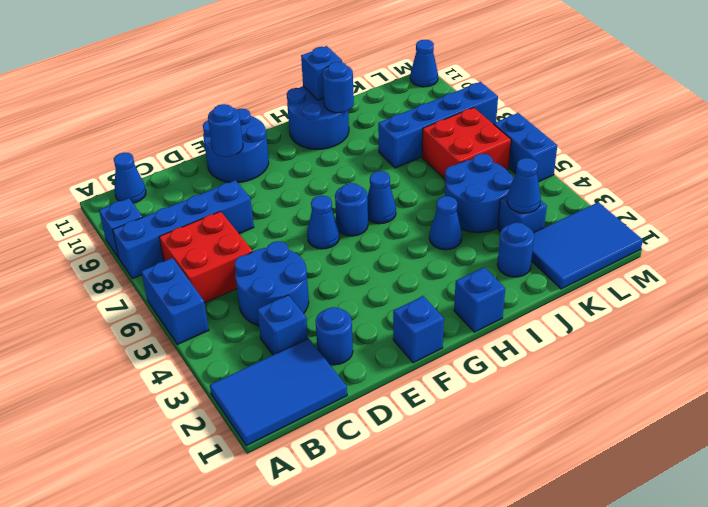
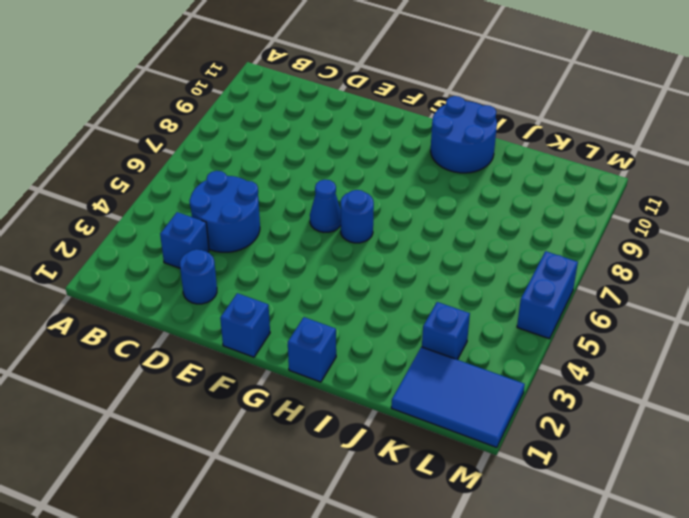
none -> blue tile A1:C2 level 1
none -> blue brick A5:A6 level 1
none -> blue brick A8:D8 level 1

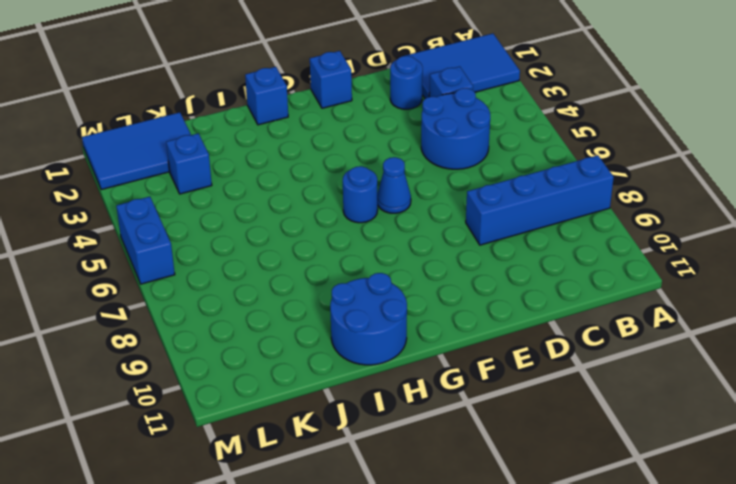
none -> blue brick A5:A6 level 1
none -> blue brick A9 level 1
none -> red brick B6:C7 level 1

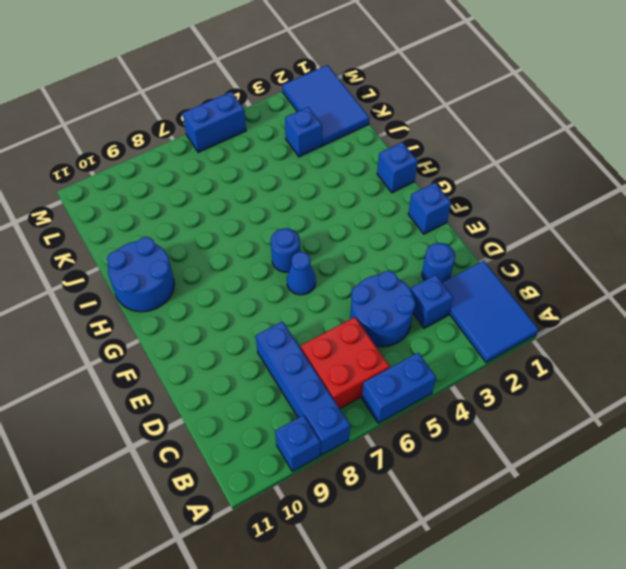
none -> blue cone B11 level 1
none -> blue round brick E10:F11 level 1
none -> blue cone H6 level 1

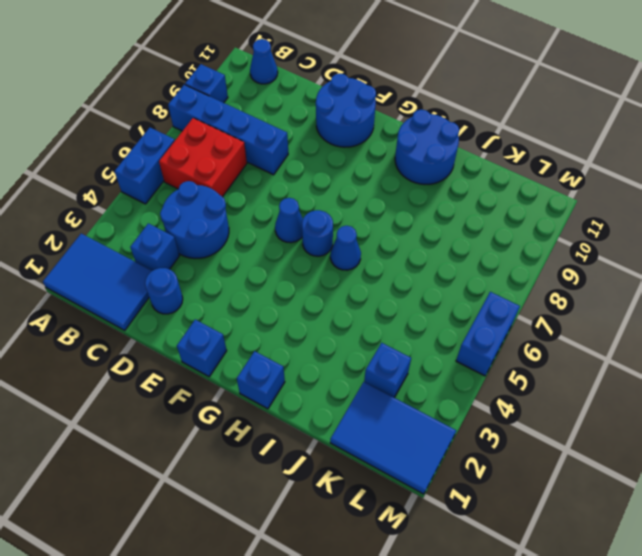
none -> blue cone I4 level 1
none -> blue round brick J2 level 1
none -> blue round brick J4:K5 level 1

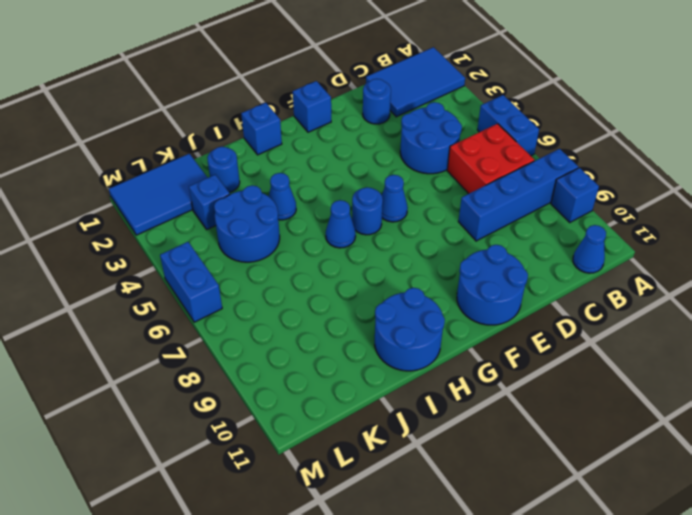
none -> blue brick C3 level 1
none -> blue brick J8:M8 level 1
none -> red brick K6:L7 level 1

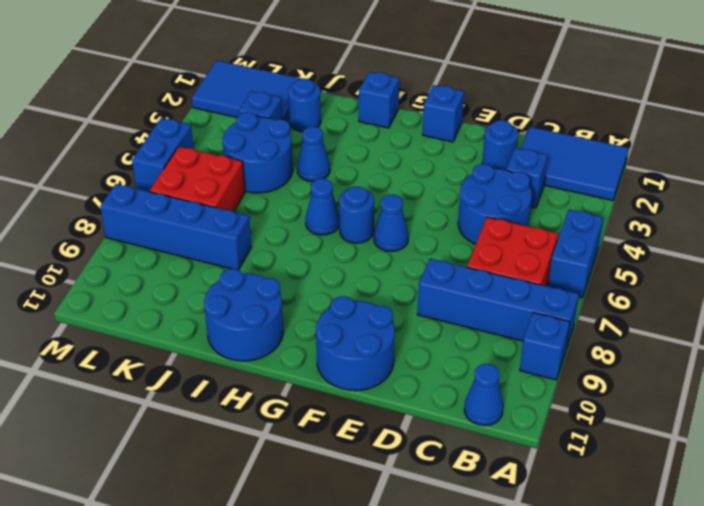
none -> blue cone M11 level 1
none -> blue round brick E10 level 2
none -> blue round brick I10 level 2

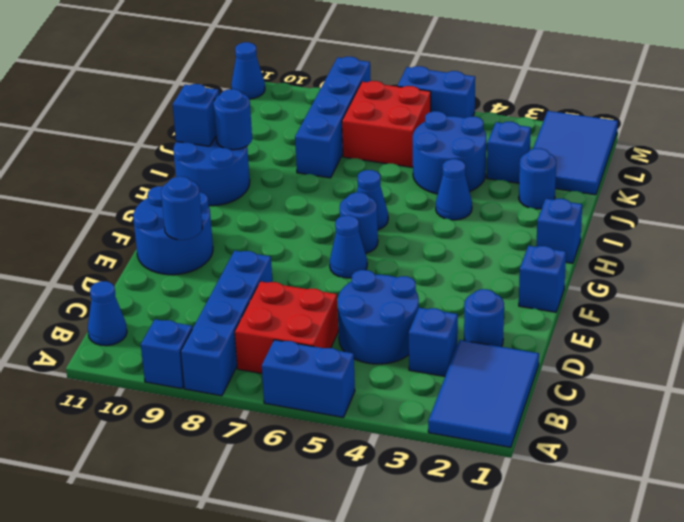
none -> blue cone K3 level 2

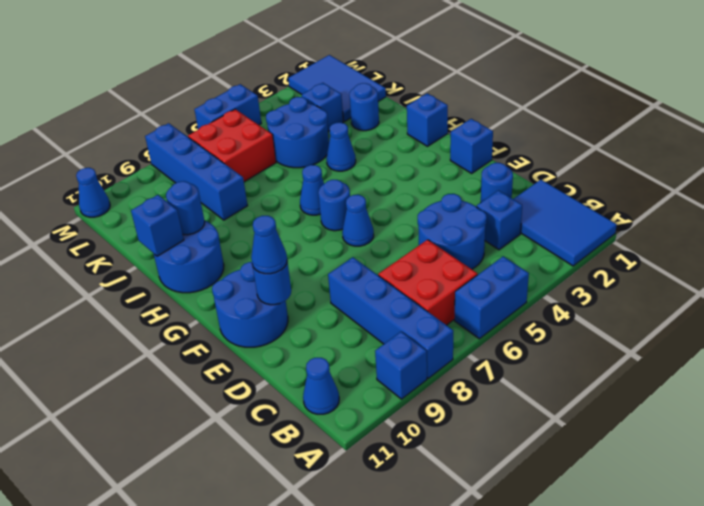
blue cone E10 level 3 -> blue cone K3 level 2

